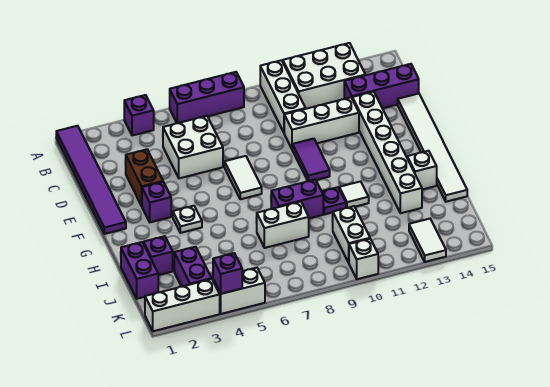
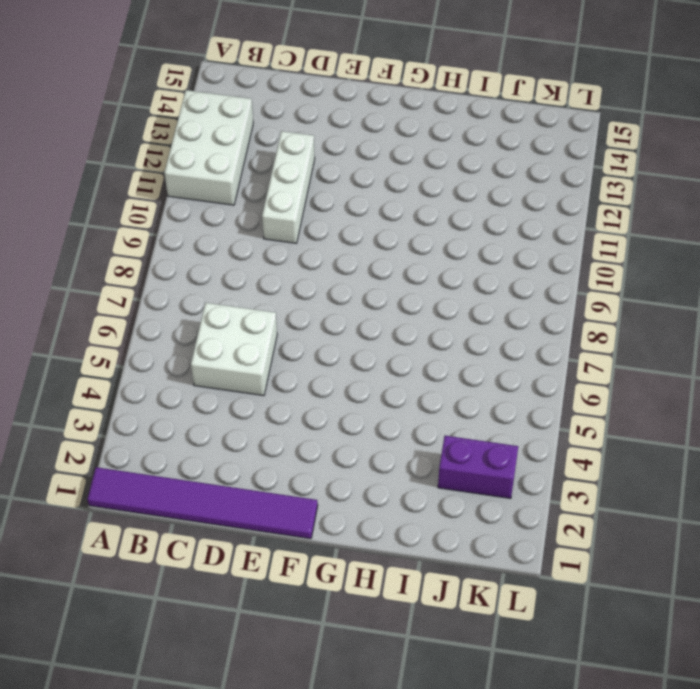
none -> purple brick A4 level 1
none -> purple brick A6:A8 level 1
none -> white brick A10:C10 level 1

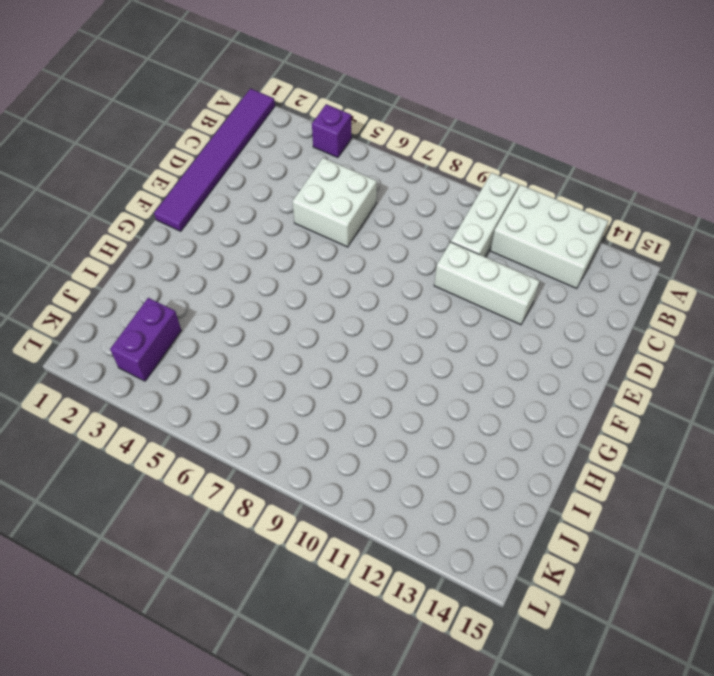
none -> purple brick A6:A8 level 1
none -> purple brick C13:C15 level 1
none -> brown brick D3:E3 level 1

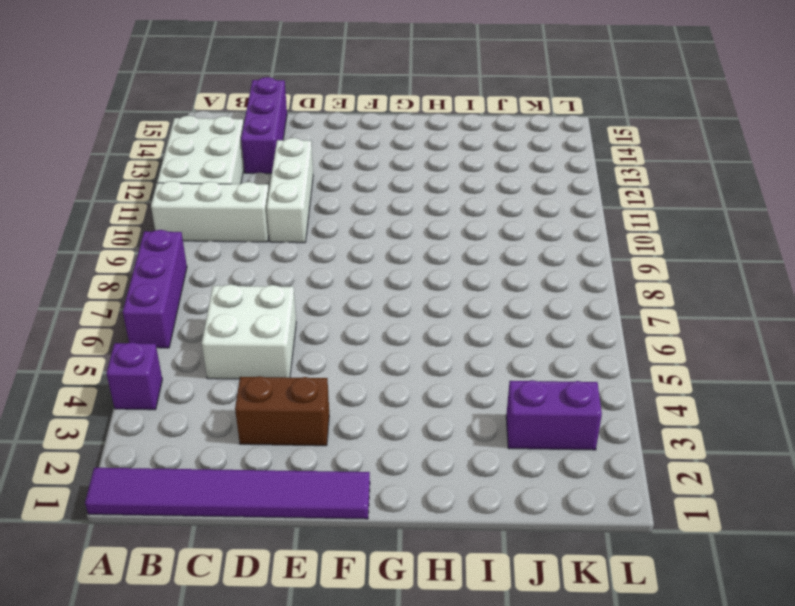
none -> white brick D13:I13 level 1
none -> white tile D15:I15 level 1
none -> white tile E7:F7 level 1

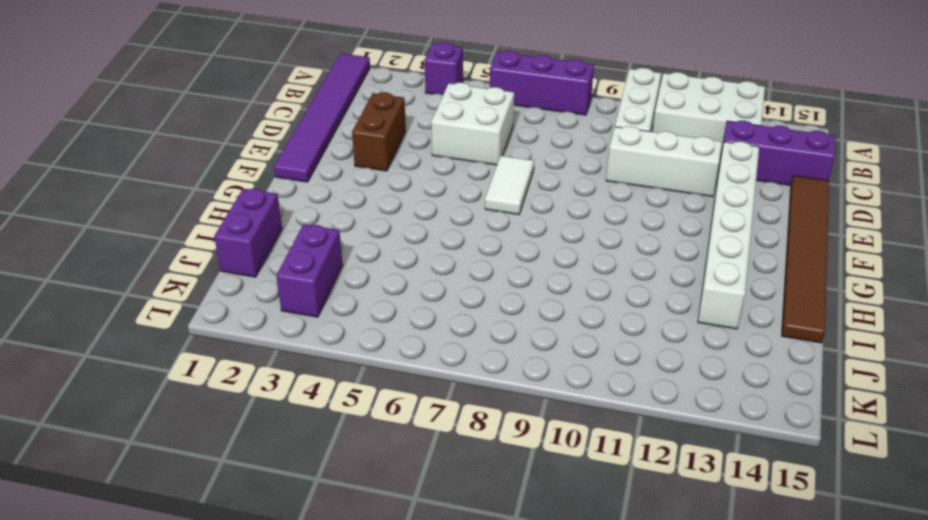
brown tile D15:I15 level 1 -> white tile D15:I15 level 1
none -> purple tile E10:F10 level 1
none -> purple brick F3 level 1
none -> white plate G4 level 1

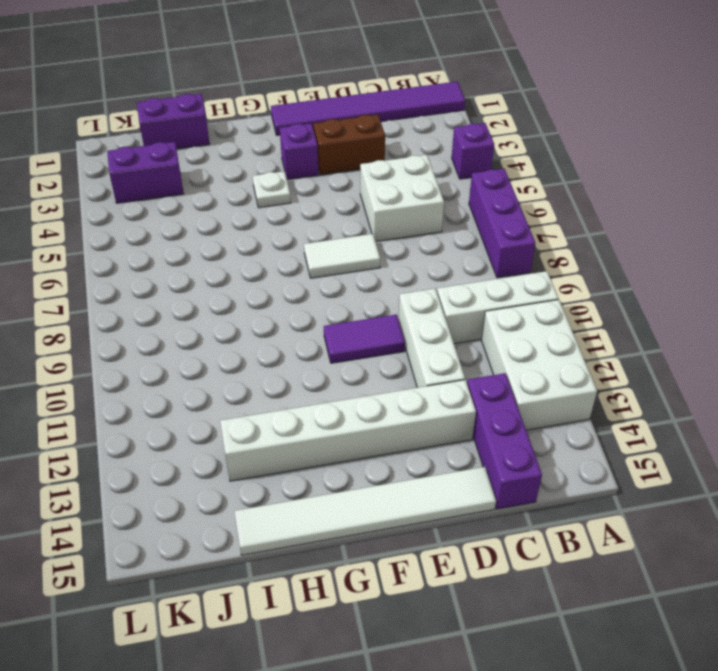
none -> purple brick H8:H9 level 1
none -> purple plate H10 level 1
none -> white tile H11 level 1

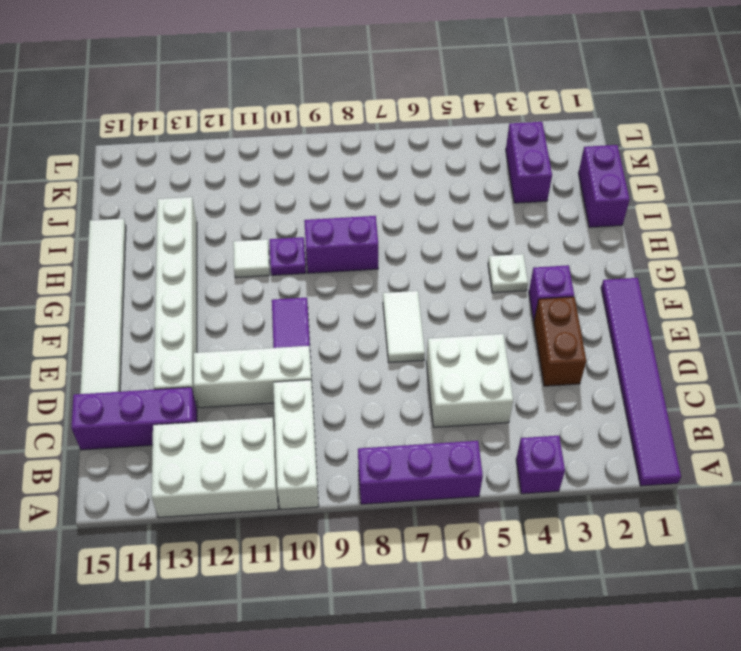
none -> white brick H14 level 1
none -> purple brick I2 level 1
none -> white brick I7:I8 level 1

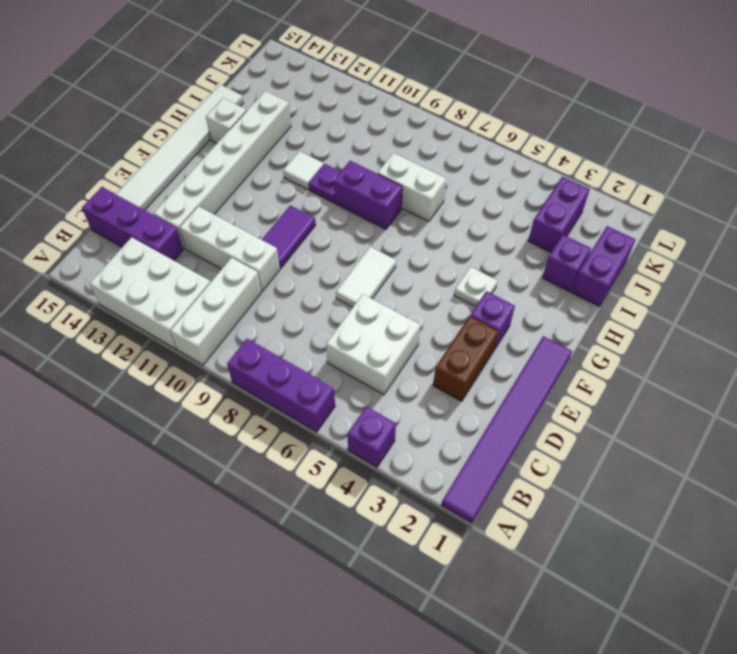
none -> white brick J10:K10 level 1
none -> white tile K13:L13 level 1
none -> white brick L1:L3 level 1

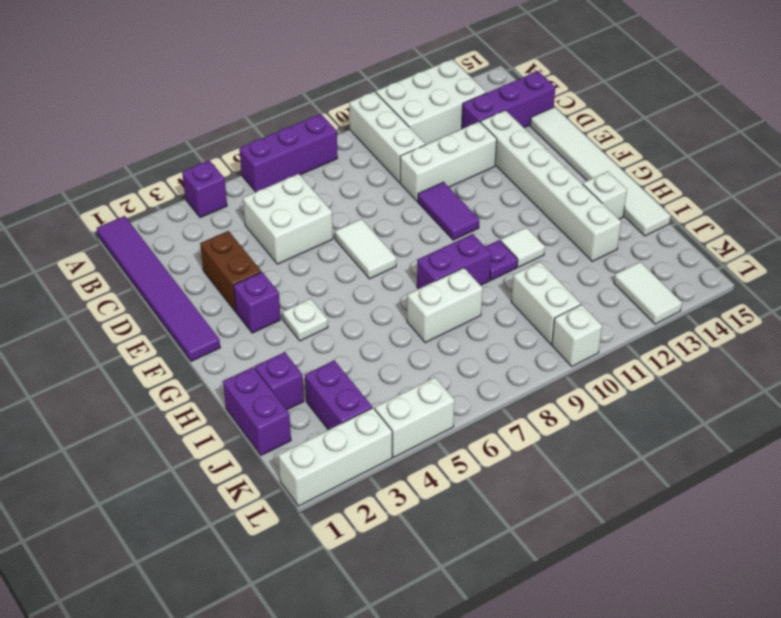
none -> purple brick L4 level 2

